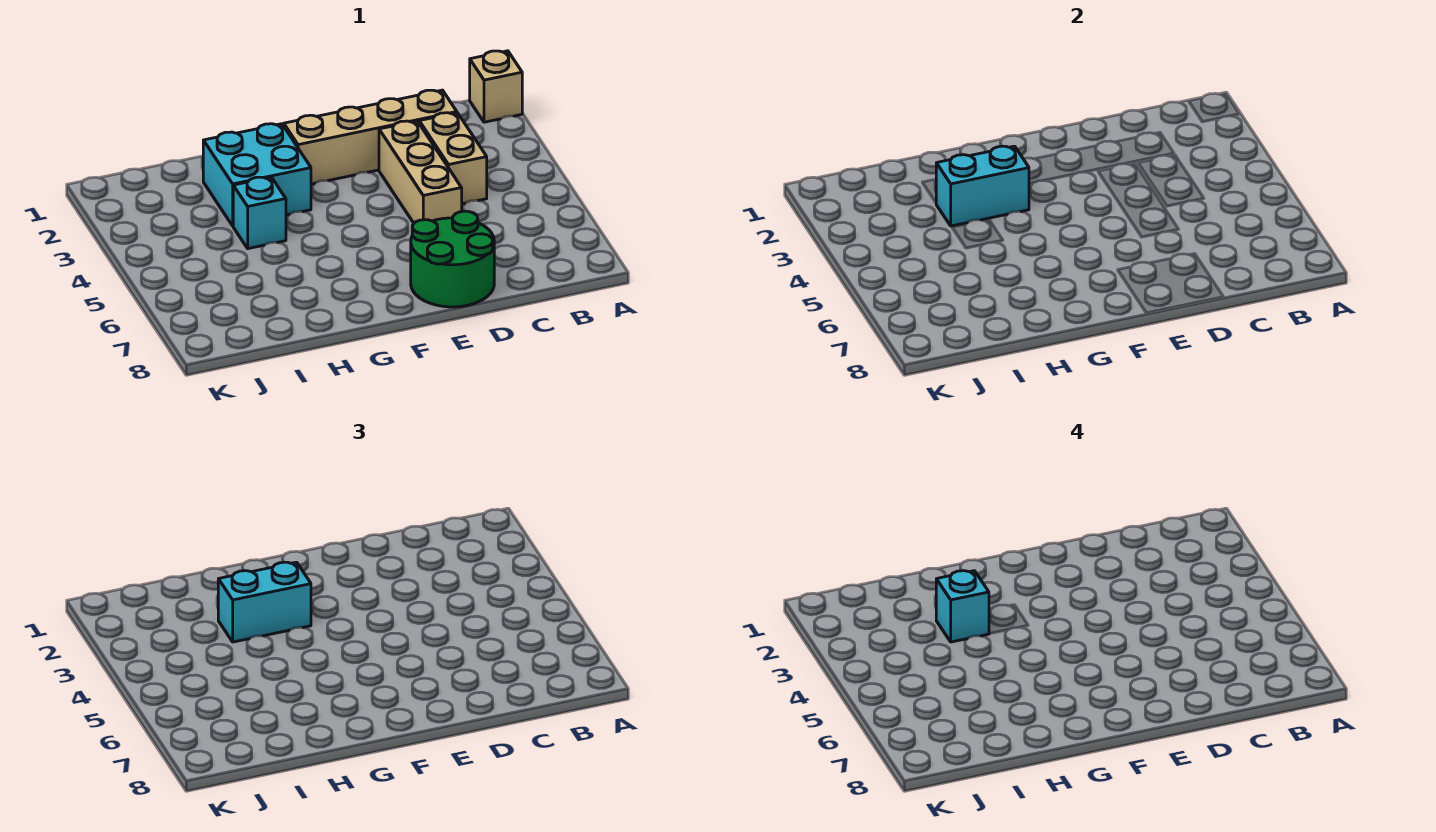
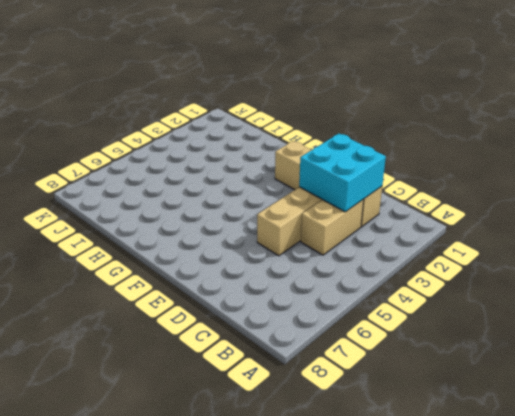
cyan brick C2:D3 level 2 -> cyan brick G2:H3 level 1
none -> tan brick A1 level 1
none -> green round brick D7:E8 level 1

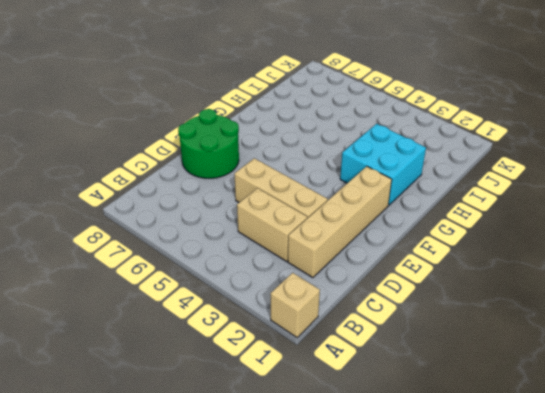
none -> cyan brick H4 level 1
none -> cyan brick G3:H3 level 2

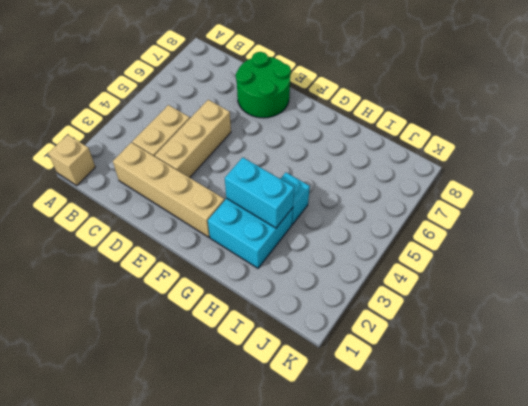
none -> cyan brick G3:H3 level 3
none -> cyan brick H3 level 4

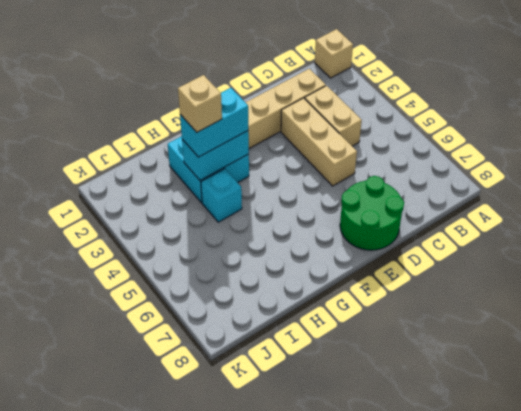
tan brick H3 level 4 -> cyan brick H3 level 4

